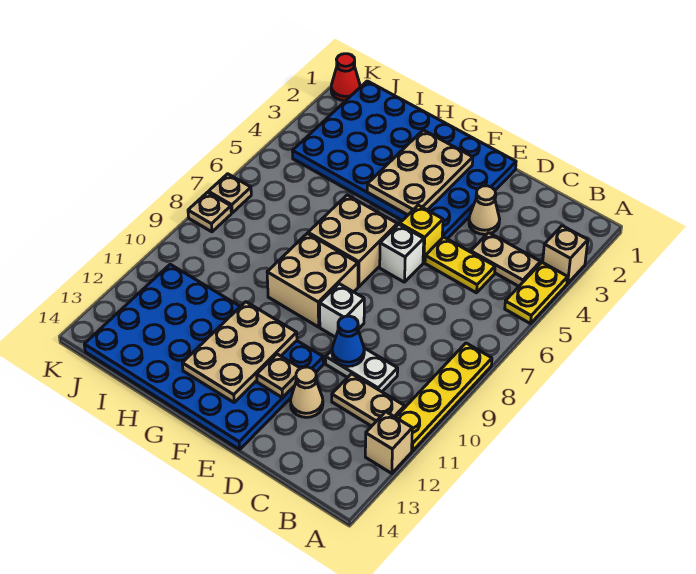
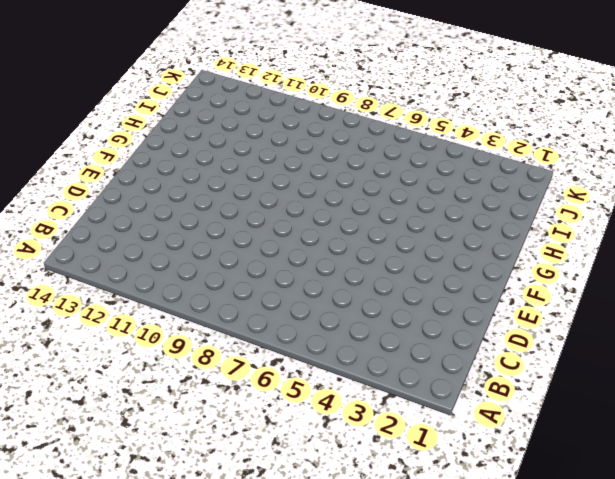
none -> tan brick A3 level 1
none -> yellow plate A4:A5 level 1
none -> yellow plate A8:A11 level 1

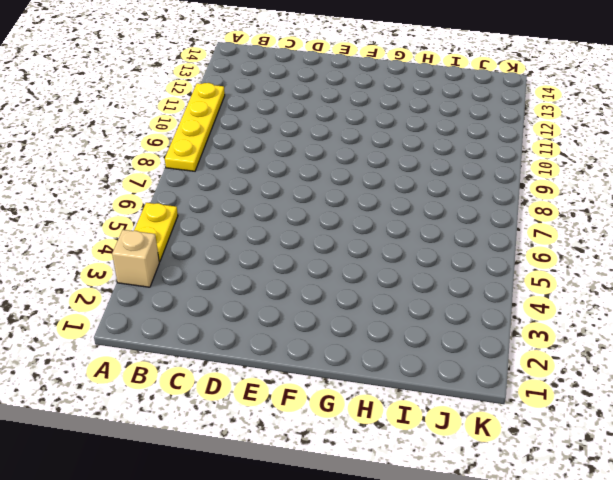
none -> tan brick A12 level 1
none -> tan plate B4:C4 level 1
none -> tan plate B11:C11 level 1

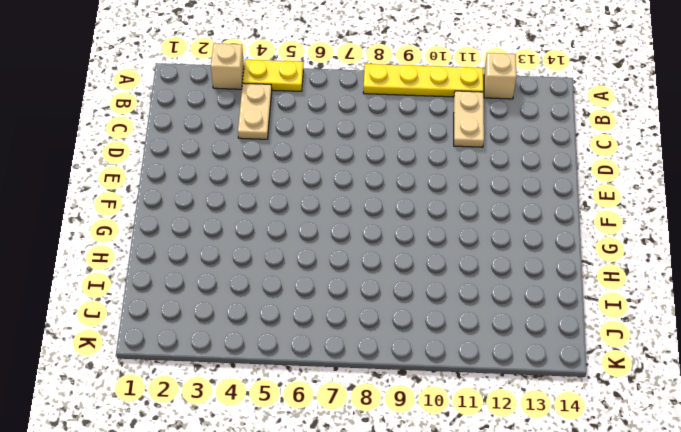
none -> yellow plate C5:D5 level 1
none -> white plate C10:D10 level 1
none -> tan cone D3 level 1

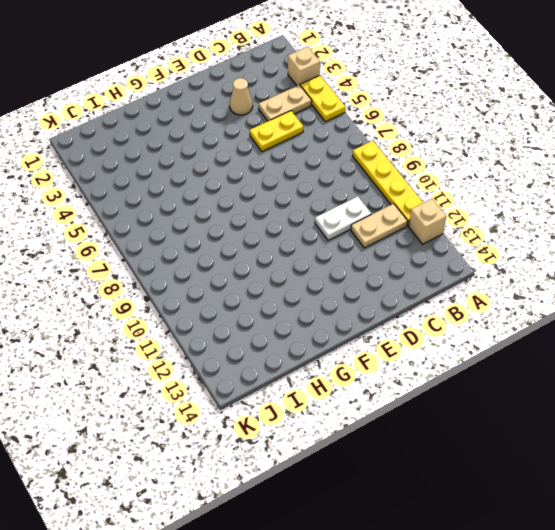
none -> tan cone D12 level 1
none -> blue plate E1:J4 level 1
none -> yellow brick E5 level 1

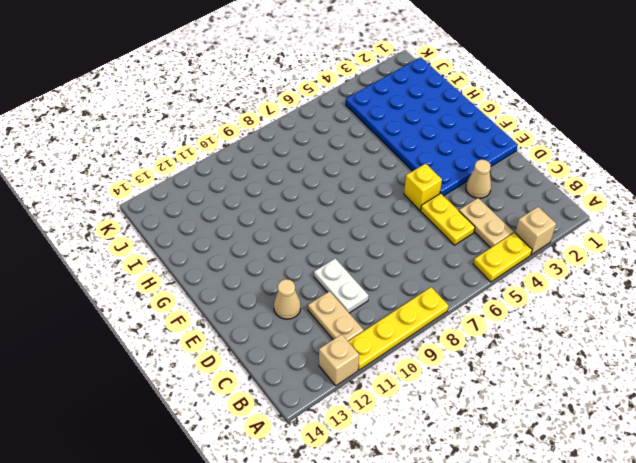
none -> white brick E6 level 1
none -> white brick E9 level 1
none -> blue plate E11:J14 level 1

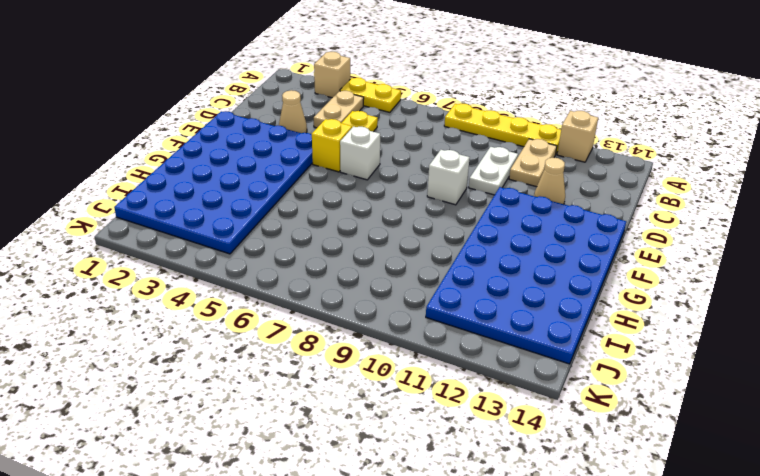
none -> tan brick F6:G7 level 1
none -> tan brick F8:G9 level 1
none -> red cone K1 level 1

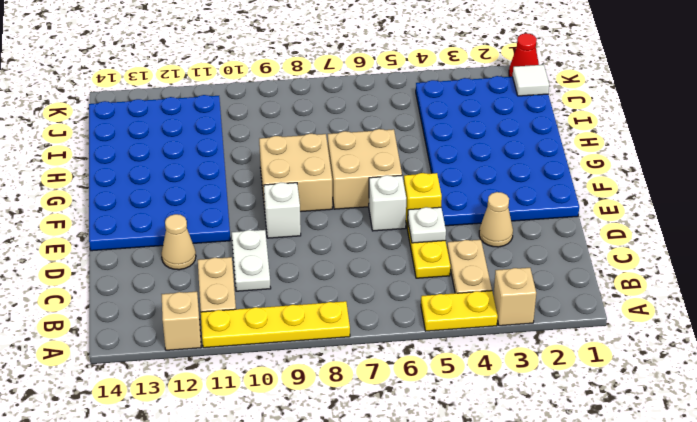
white plate D5 level 2 -> none
white tile J1 level 2 -> none
none -> tan plate K7 level 1
none -> tan plate K8 level 1
none -> blue cone D10 level 2

